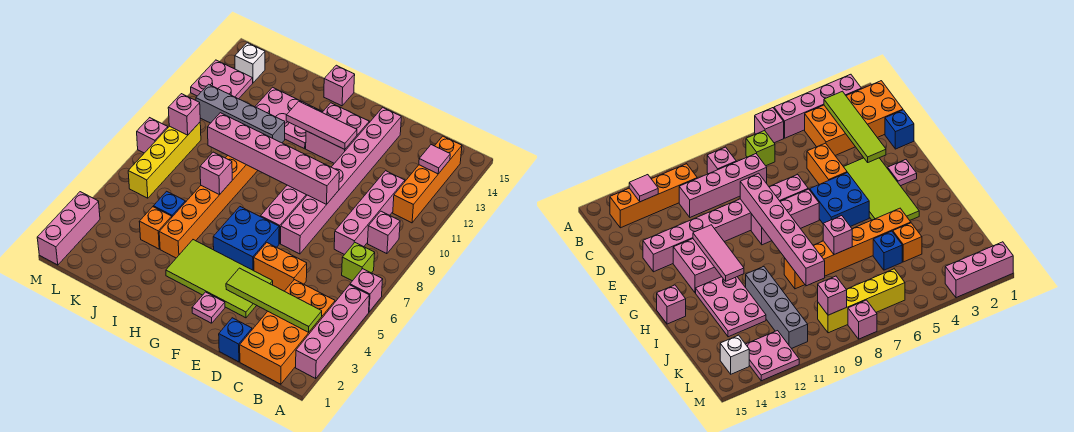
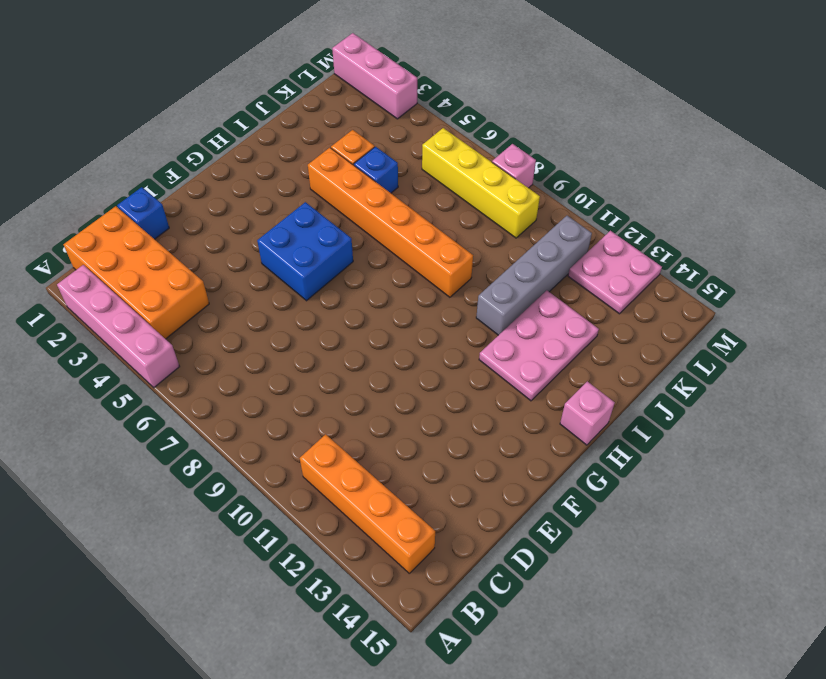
none -> pink brick A6 level 1
none -> lime brick B7 level 1
none -> pink brick B9 level 1
none -> pink brick C8:C11 level 1

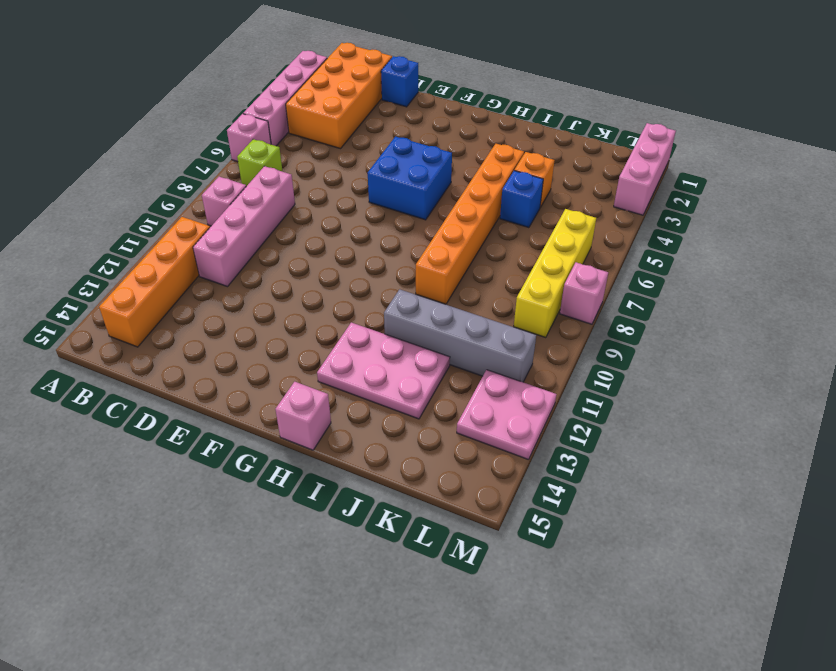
none -> orange brick D5:E5 level 1
none -> lime tile E3:H4 level 1
none -> pink brick E7:E14 level 1
none -> pink plate F2 level 1

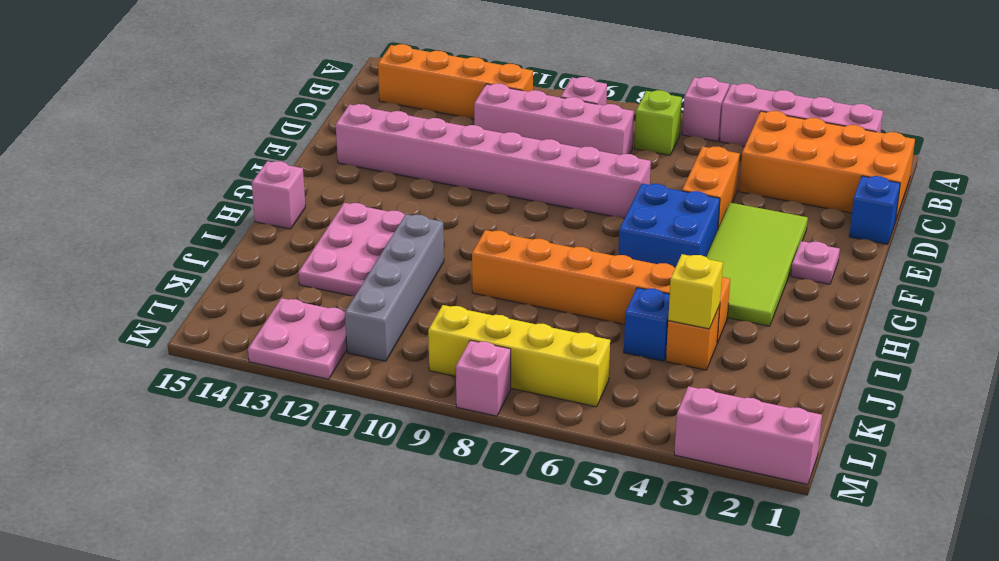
yellow brick J4 level 2 -> none
none -> pink brick F7:F9 level 1
none -> pink brick F12:G13 level 1
none -> white brick L14 level 1
none -> lime tile B3:E3 level 2

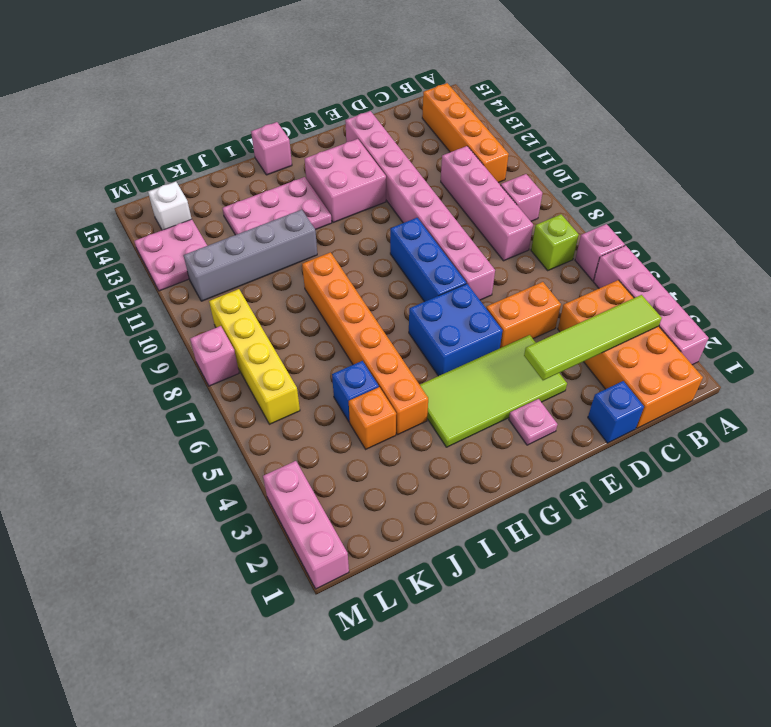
blue brick F7:F9 level 1 -> pink brick F7:F9 level 1
none -> pink tile B13 level 2
none -> pink brick E9:J9 level 2
none -> pink tile F12:H12 level 2
none -> pink brick I7 level 2

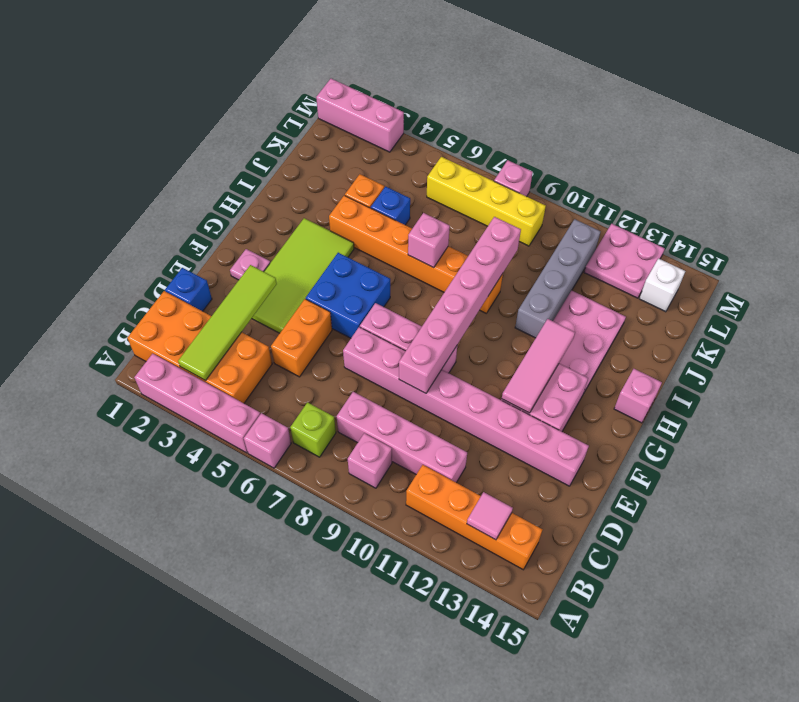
none -> pink brick L9 level 2

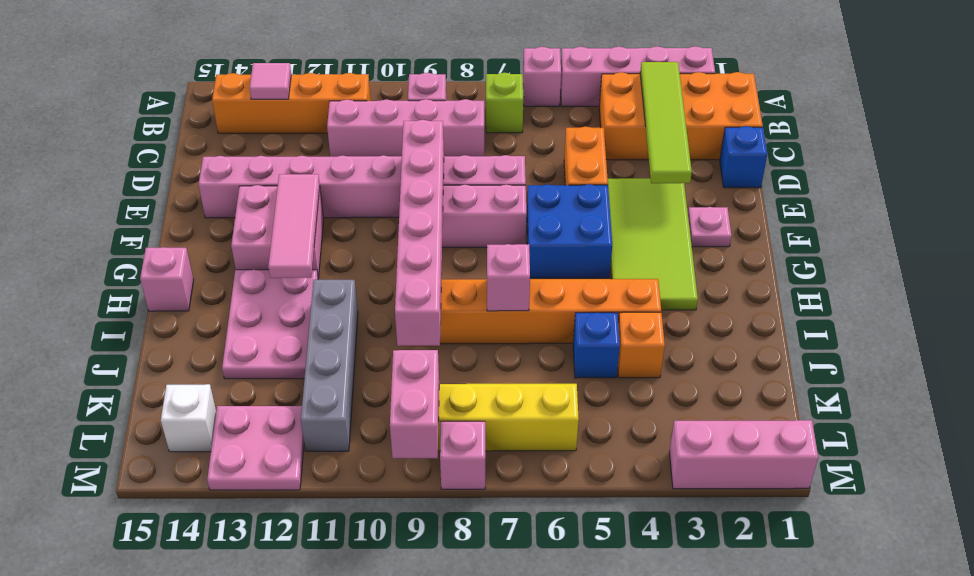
pink brick L9:M9 level 2 -> pink brick L9 level 2

